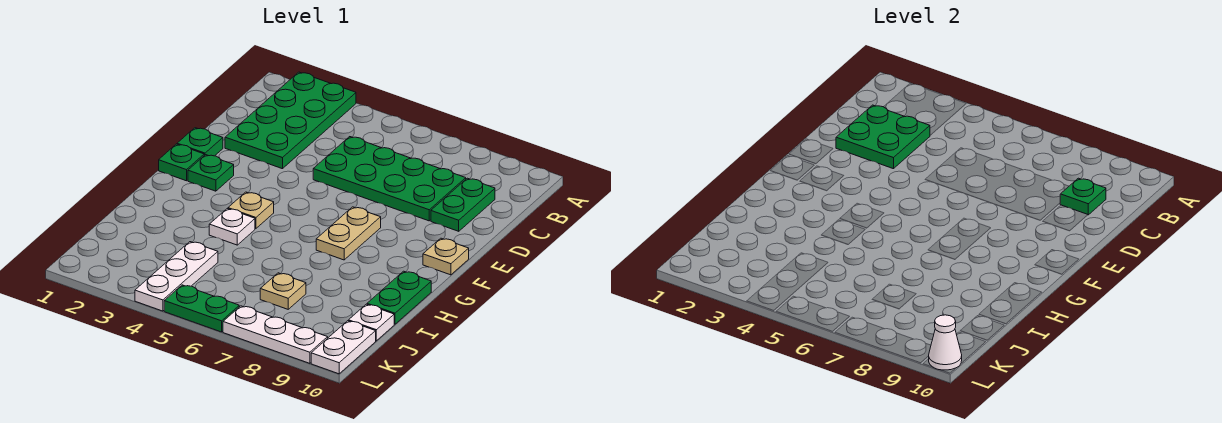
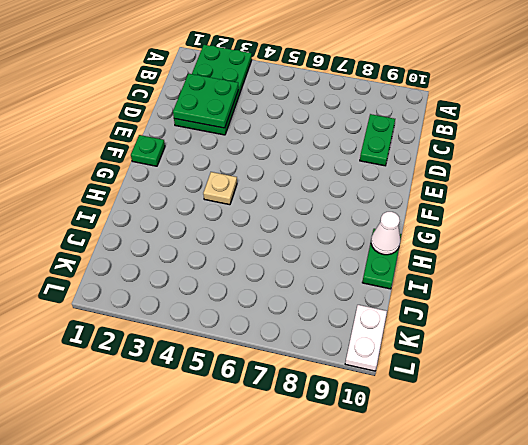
white cone H10 level 2 -> white cone L10 level 2
none -> green plate C5:D8 level 1
none -> green plate E1 level 1
none -> green plate F2 level 1

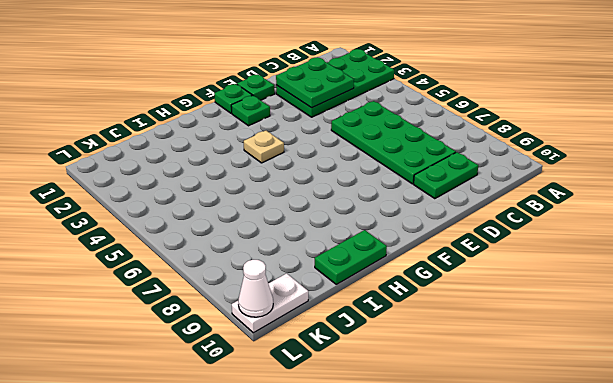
none -> tan plate F7:G7 level 1
none -> tan plate F10 level 1
none -> white plate H4 level 1

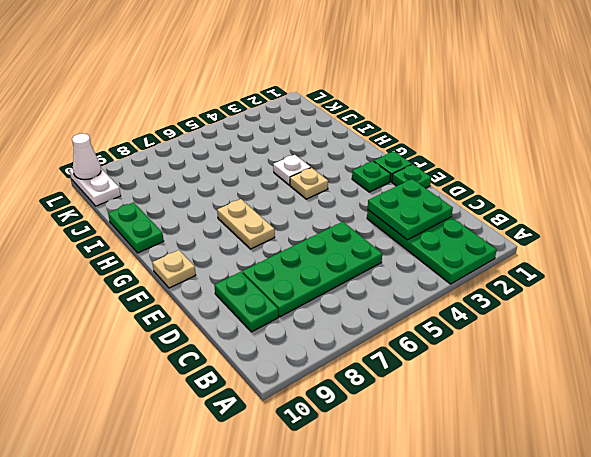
none -> white plate J4:L4 level 1
none -> tan plate J7 level 1
none -> white plate J10 level 1

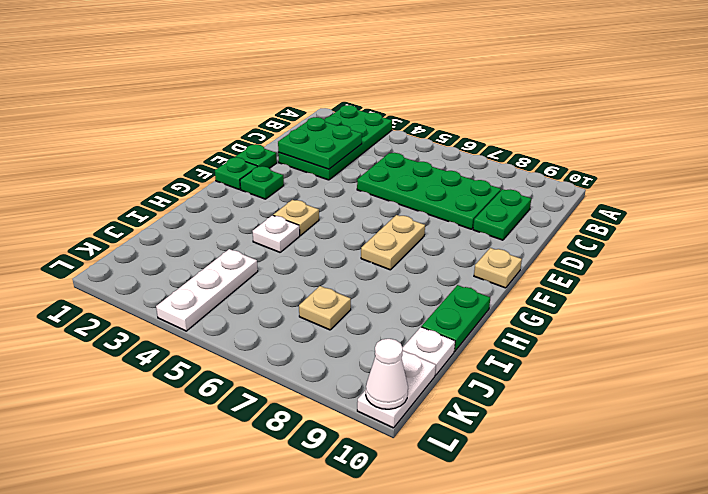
none -> green plate L5:L6 level 1
none -> white plate L7:L9 level 1
none -> green plate C9 level 2

